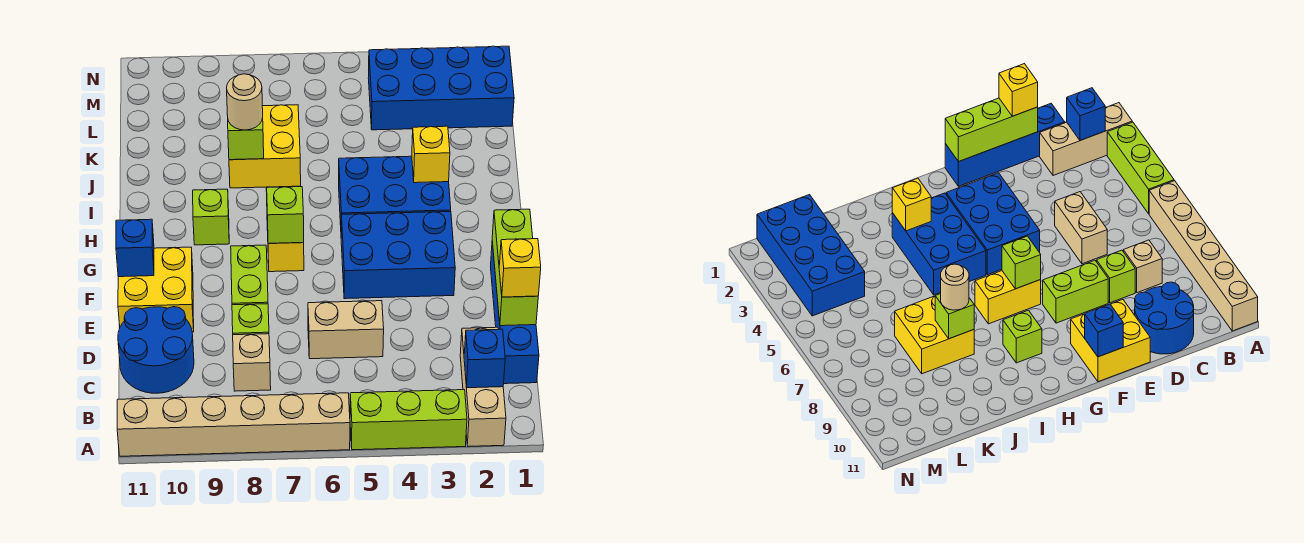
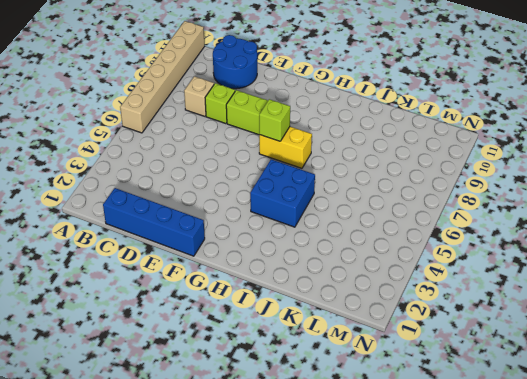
blue brick H4:I5 level 1 -> blue brick H3:I5 level 1
none -> tan brick A2:C2 level 1
none -> lime brick A3:A5 level 1
none -> tan brick D5:D6 level 1

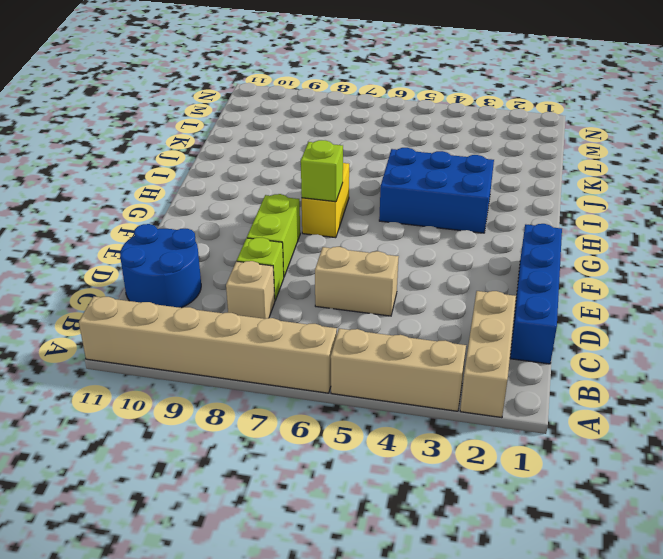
tan brick A3:A5 level 1 -> lime brick A3:A5 level 1
none -> yellow brick E10:F11 level 1
none -> blue brick F3:G5 level 1
none -> lime brick H9 level 1

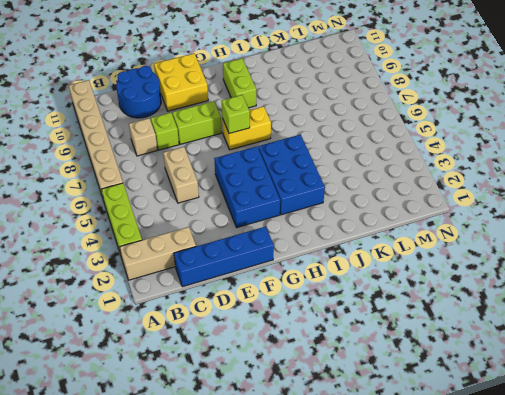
lime brick H9:H10 level 1 -> lime brick H9 level 1
none -> yellow brick J7:K8 level 1
none -> blue brick L1:M4 level 1
none -> blue brick B2 level 2

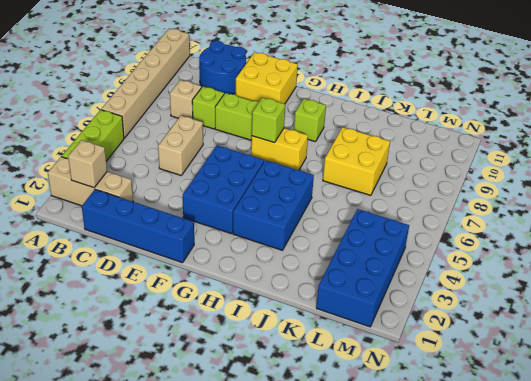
tan brick B2 level 2 -> blue brick B2 level 2
none -> lime brick D1:F1 level 2
none -> blue brick F11 level 2
none -> yellow brick I3 level 2

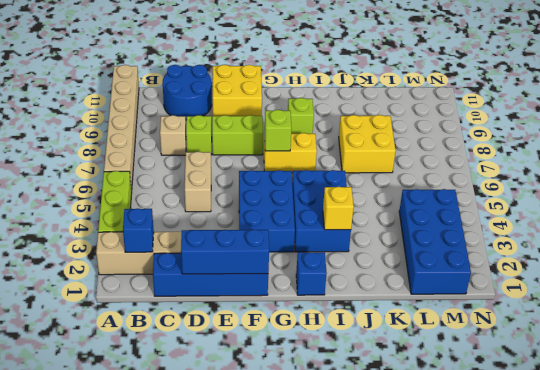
blue brick D1:F1 level 2 -> lime brick D1:F1 level 2
blue brick H1 level 1 -> blue brick F11 level 2
none -> lime brick J8 level 2
none -> yellow brick D1 level 3
none -> tan round brick J8 level 3

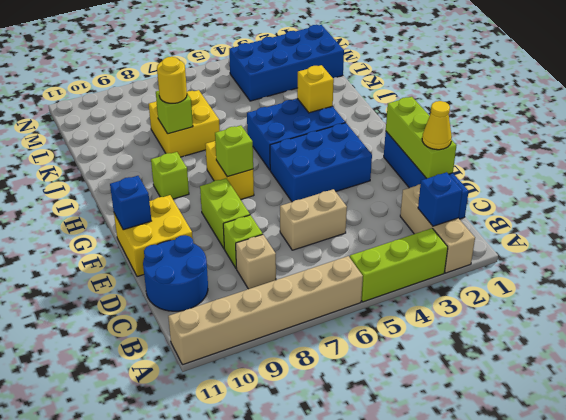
yellow cone D1 level 3 -> yellow brick D1 level 3
yellow round brick J8 level 3 -> tan round brick J8 level 3

